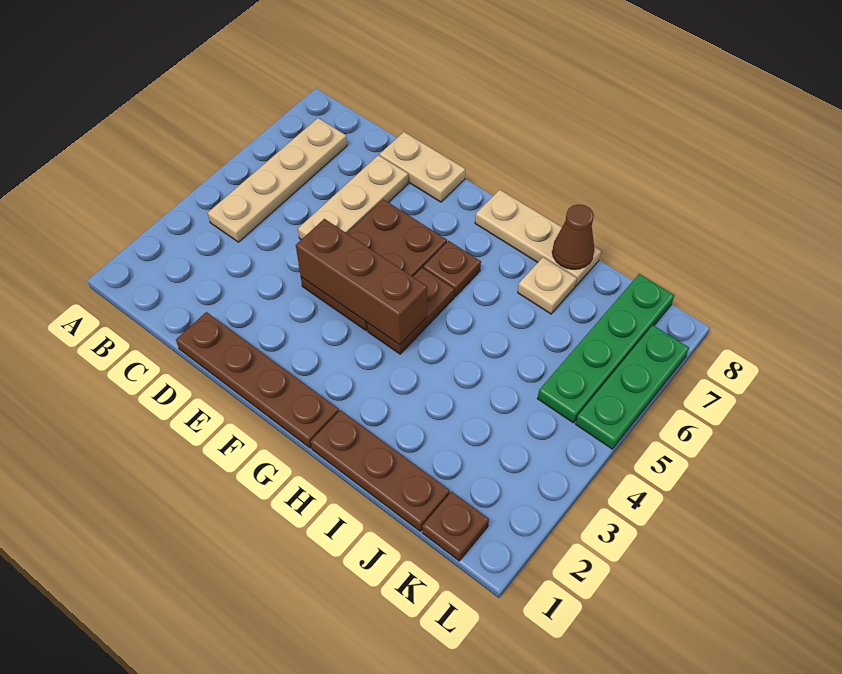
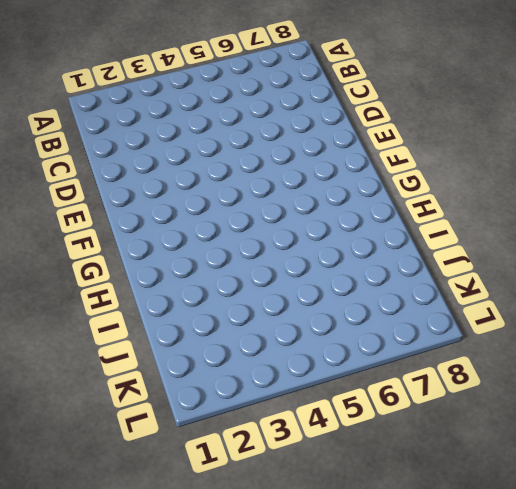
none -> tan plate B4:B7 level 1
none -> brown plate D1:G1 level 1
none -> tan plate D5:D7 level 1

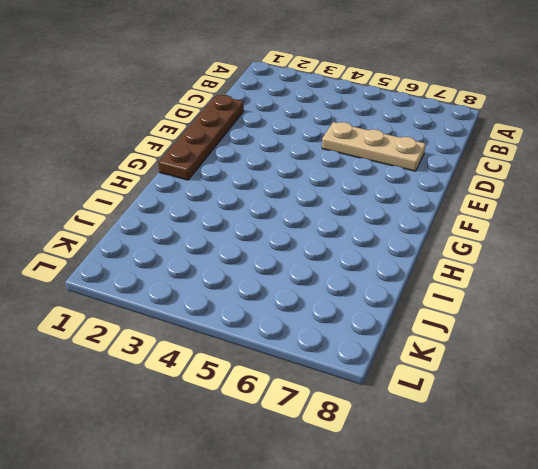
none -> tan plate B4:B7 level 1
none -> tan plate D8:E8 level 1
none -> brown plate E4:F6 level 1

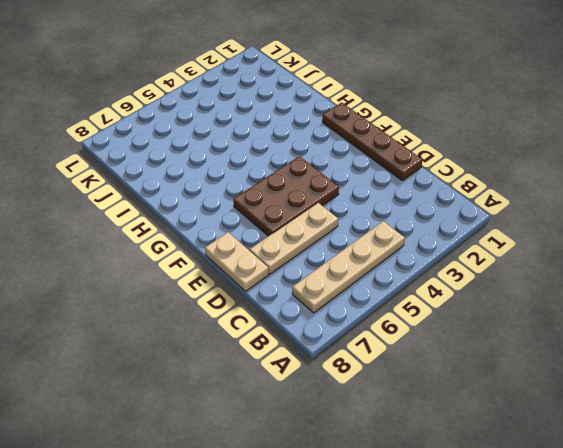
none -> brown plate G4:G5 level 1
none -> brown plate G6 level 1
none -> tan plate G8:I8 level 1

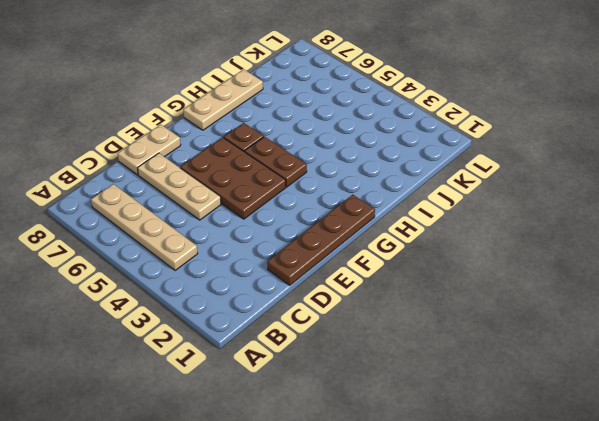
none -> brown plate H1:J1 level 1
none -> tan plate I7 level 1
none -> brown plate K1 level 1

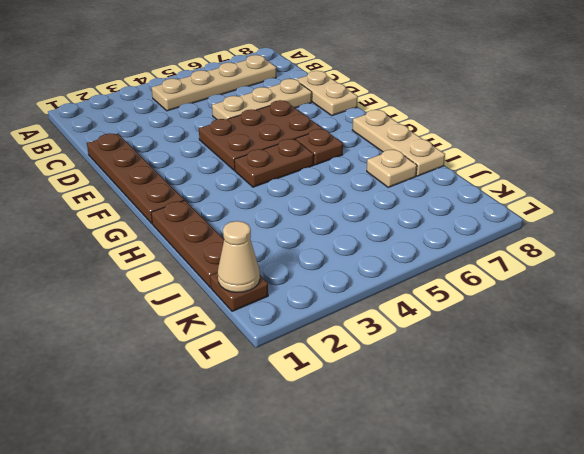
tan cone K1 level 2 -> none
none -> green plate K5:K8 level 1
none -> green plate L5:L7 level 1
none -> brown brick E4:G4 level 2

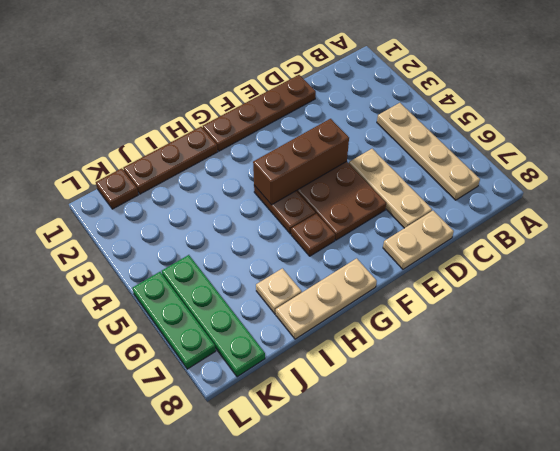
none -> brown cone I8 level 2

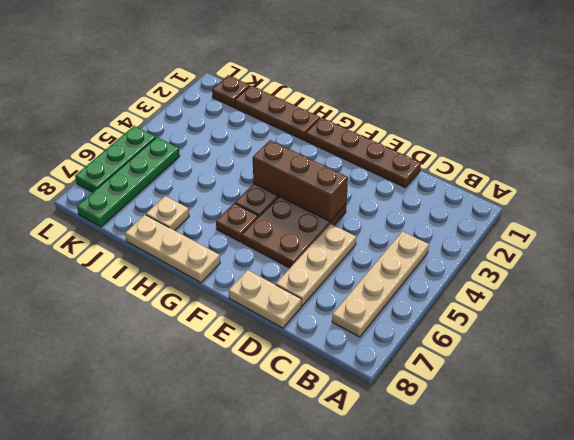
none -> brown cone I8 level 2

